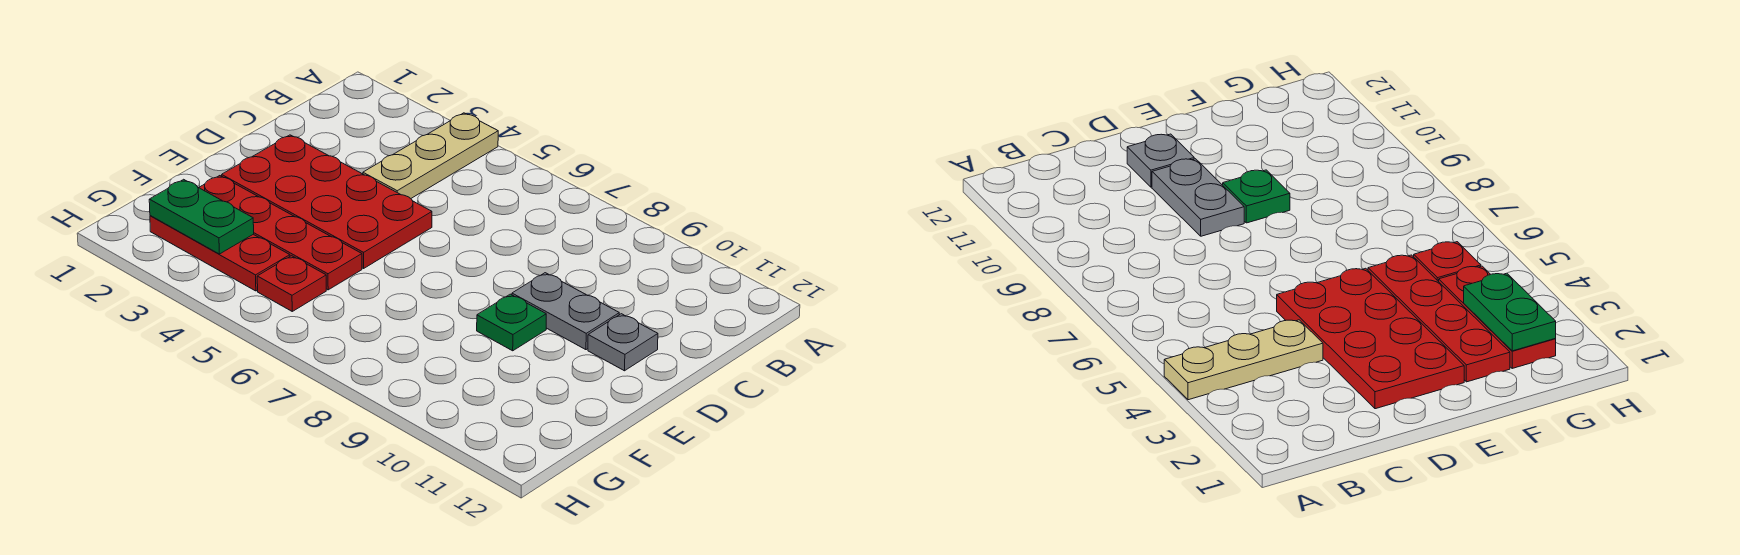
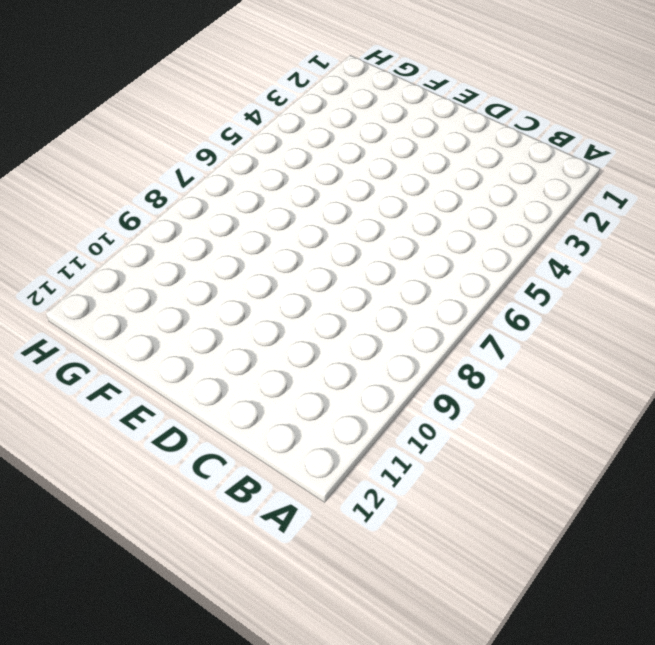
none -> tan plate A4:C4 level 1
none -> red plate D2:E5 level 1

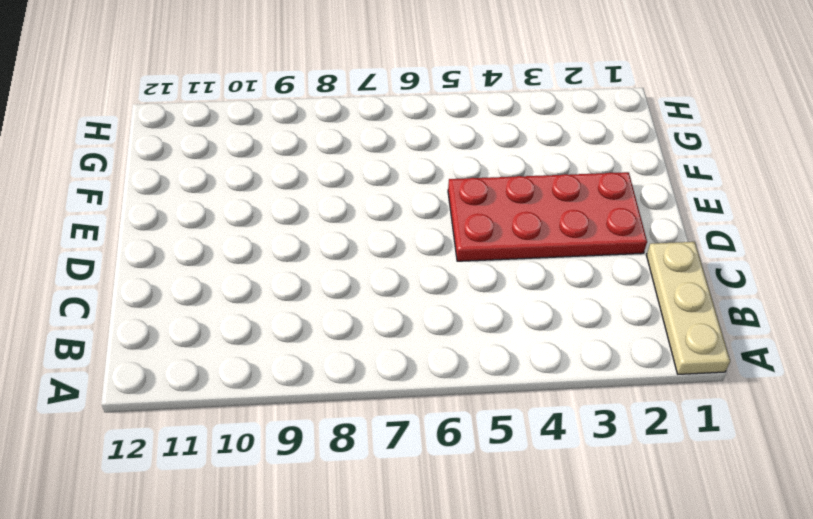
tan plate A1:C1 level 1 -> tan plate A4:C4 level 1
none -> grey plate D9:D10 level 1
none -> grey plate D11 level 1

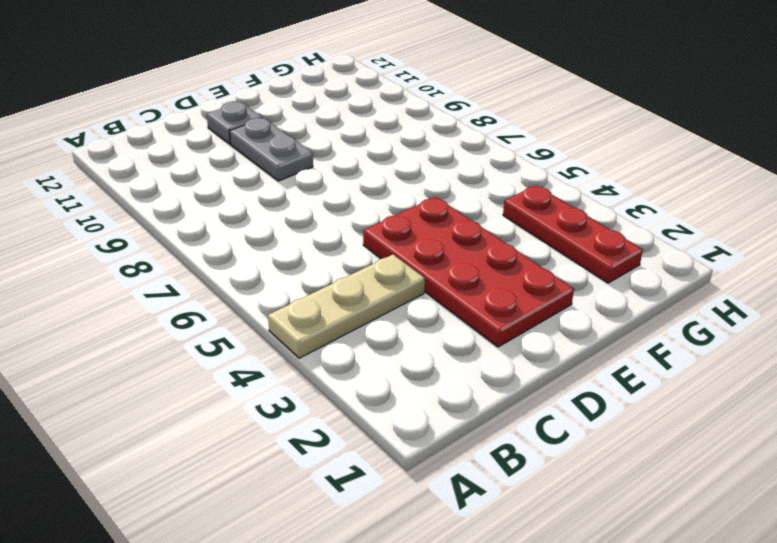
none -> green plate E9 level 1
none -> red plate F2:F5 level 1

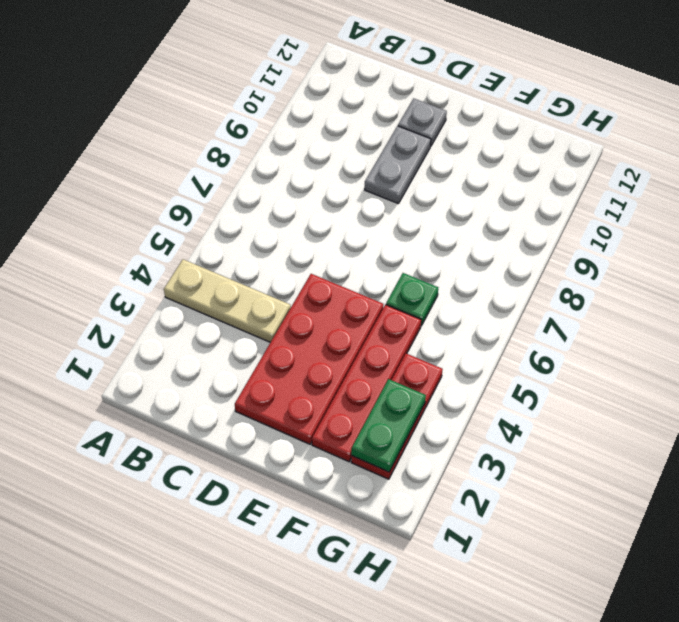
green plate F6 level 1 -> green plate E9 level 1
none -> red plate G5 level 1

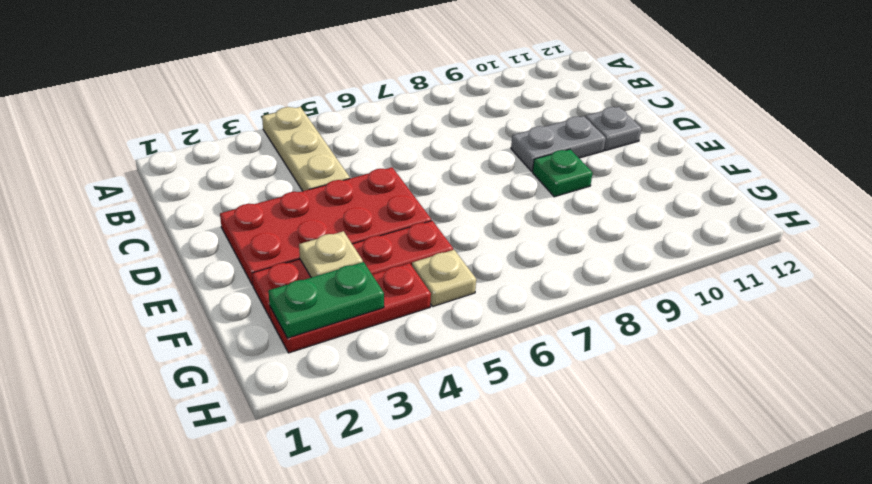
tan plate F3 level 2 -> none
tan plate G5 level 1 -> red plate G5 level 1

